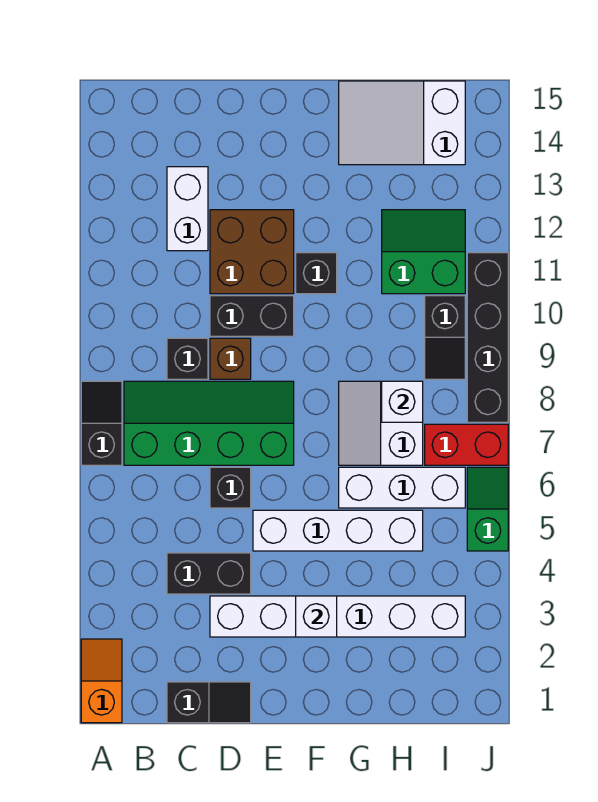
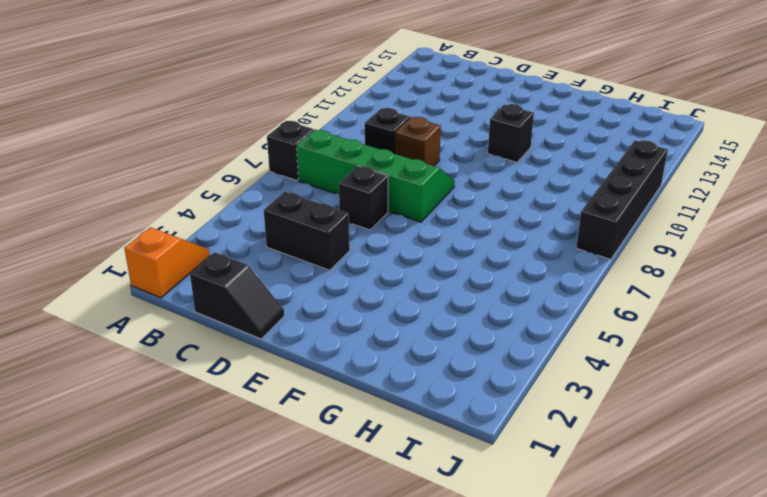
none -> white brick C12:C13 level 1
none -> white brick D3:I3 level 1
none -> black brick D10:E10 level 1

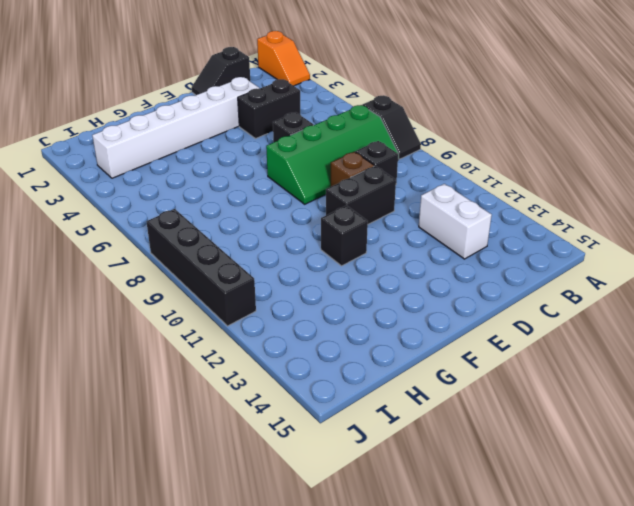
none -> brown brick D11:E12 level 1
none -> white brick E5:H5 level 1
none -> white brick G6:I6 level 1

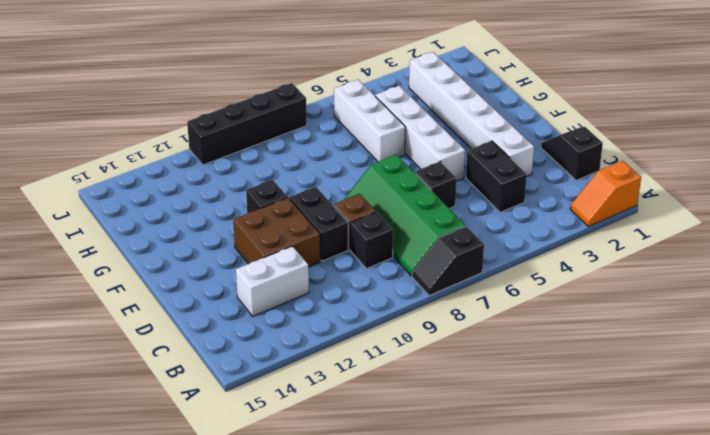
none -> white slope G7:H8 level 1 top H
none -> white slope G14:I15 level 1 top I
none -> green slope H11:I12 level 1 top 11

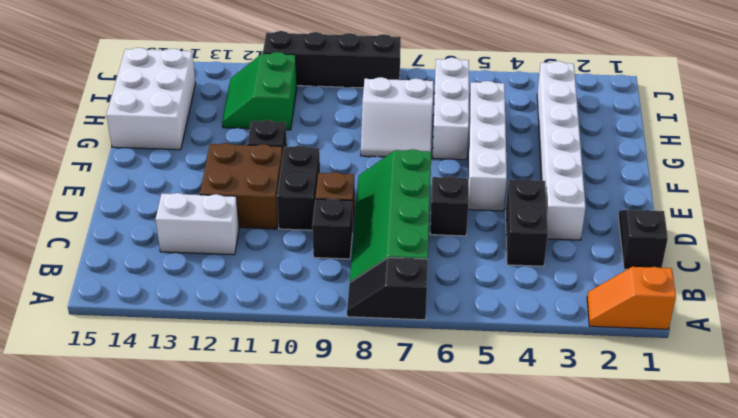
white brick G14:I15 level 1 -> white slope G14:I15 level 1 top I
none -> red brick I7:J7 level 1
none -> black slope I9:I10 level 1 top 10
none -> green slope J5:J6 level 1 top 5

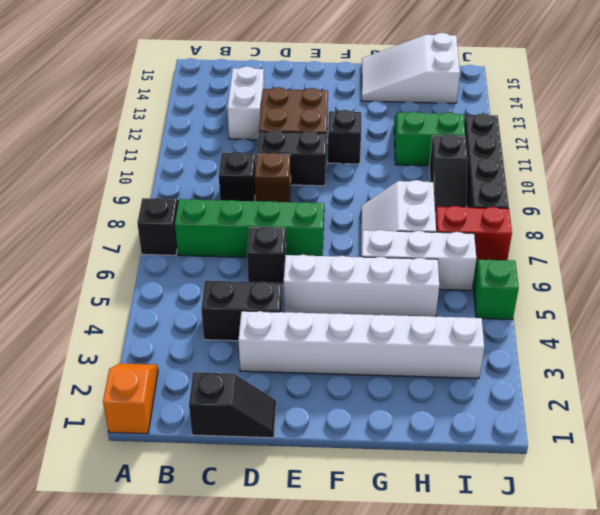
none -> white brick F3 level 2
none -> white brick H8 level 2

